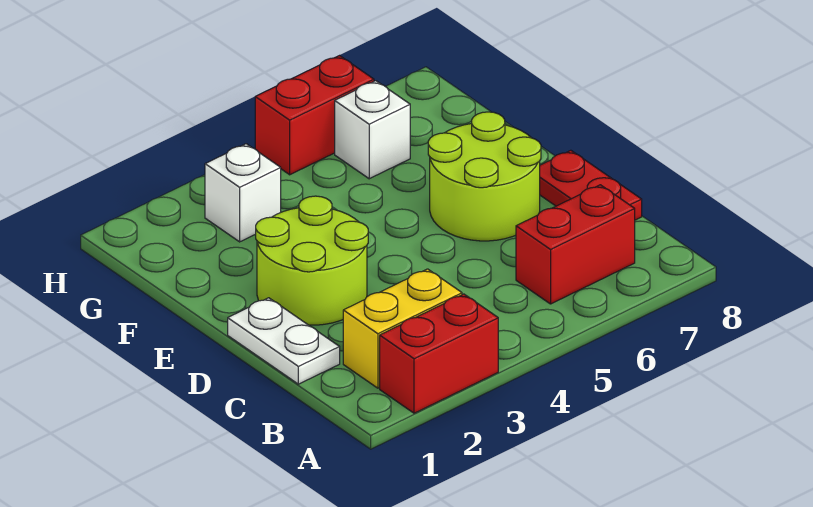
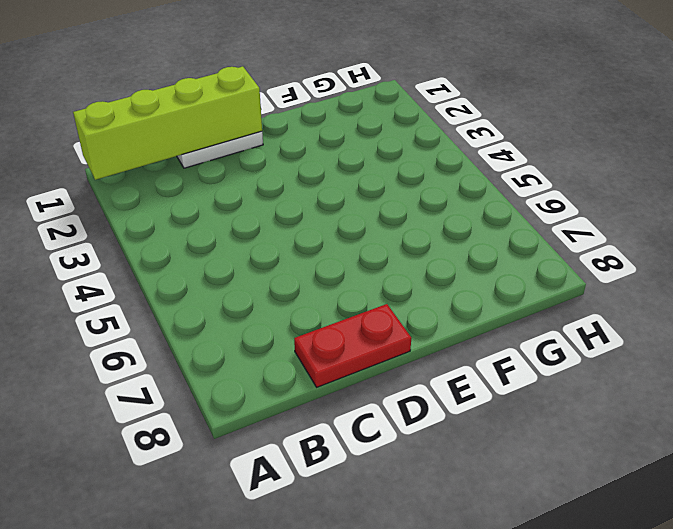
lime brick A1:D1 level 2 -> none
none -> red brick A2:A3 level 1
none -> yellow brick B2:B3 level 1

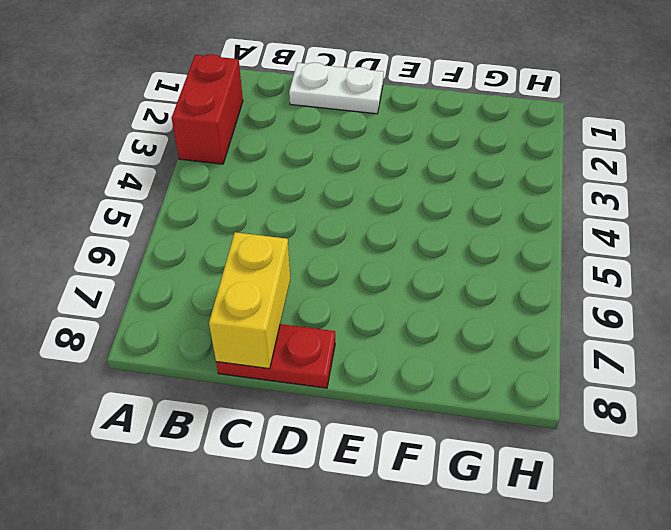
yellow brick C7:C8 level 2 -> yellow brick B2:B3 level 1
none -> red brick B6:B7 level 1
none -> lime round brick D2:E3 level 1

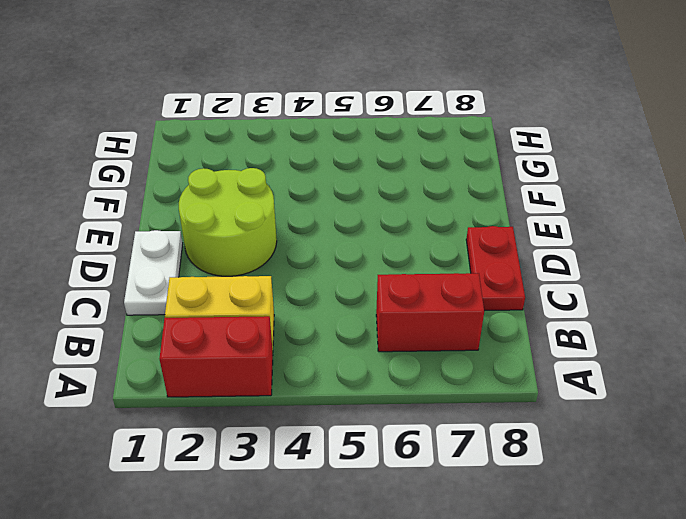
none -> lime round brick D6:E7 level 1
none -> white brick G3 level 1

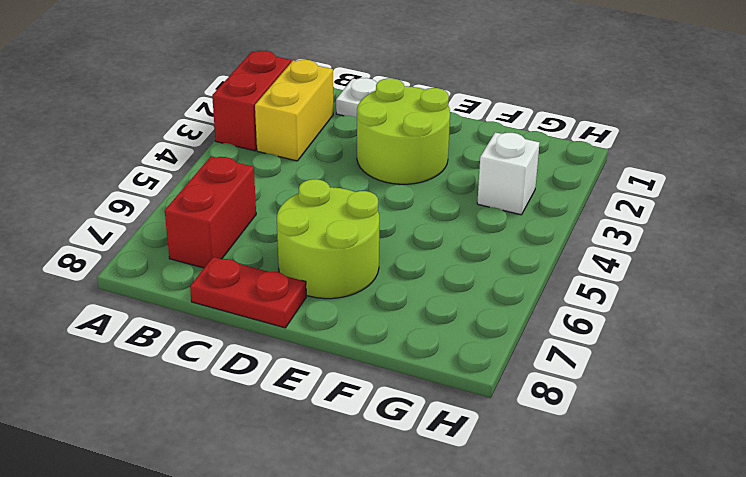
none -> white brick G6 level 1
none -> red brick H5:H6 level 1

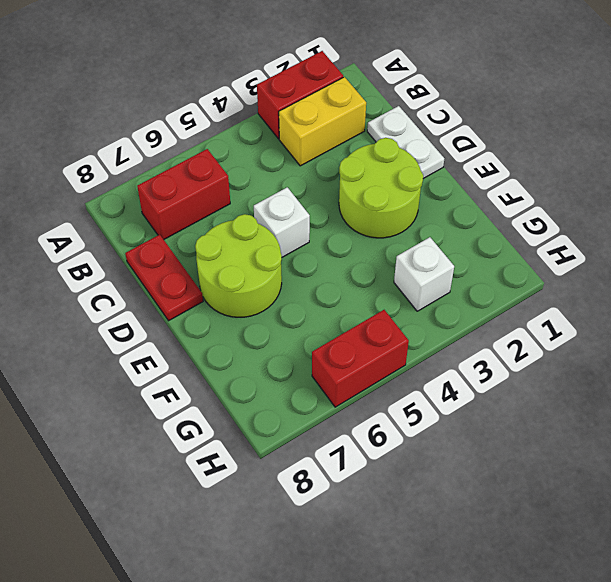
white brick D5 level 1 -> white brick G6 level 1

